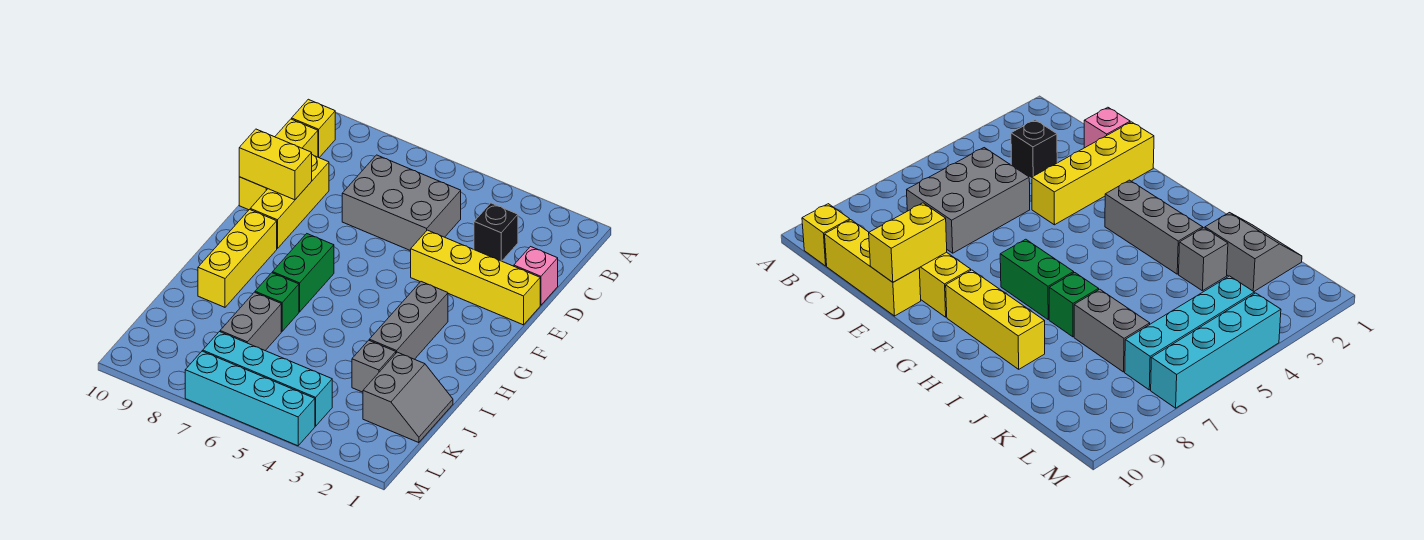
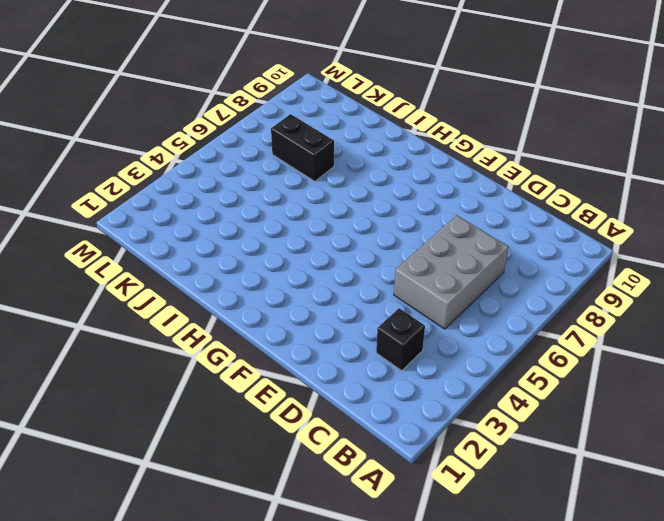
black brick J7:K7 level 1 -> grey brick J7:K7 level 1
none -> yellow brick B10 level 1
none -> yellow brick C10:E10 level 1
none -> pink brick D1 level 1

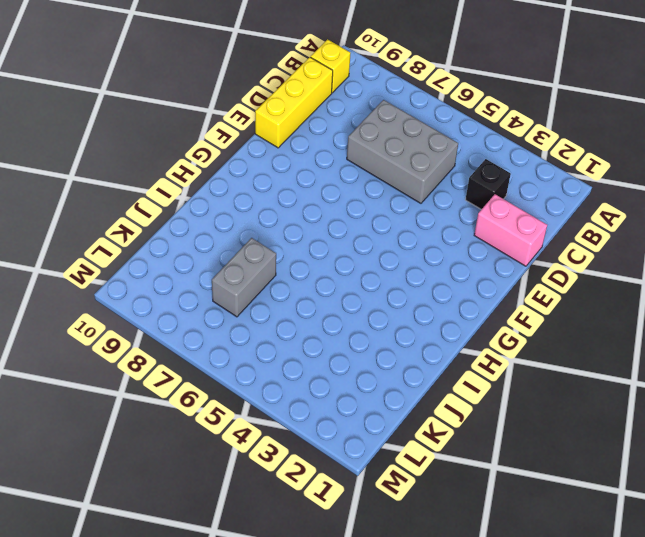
pink brick D1:D2 level 1 -> pink brick D1 level 1
none -> yellow brick D9:F9 level 1
none -> yellow brick E1:E4 level 1
none -> grey brick G3:I3 level 1

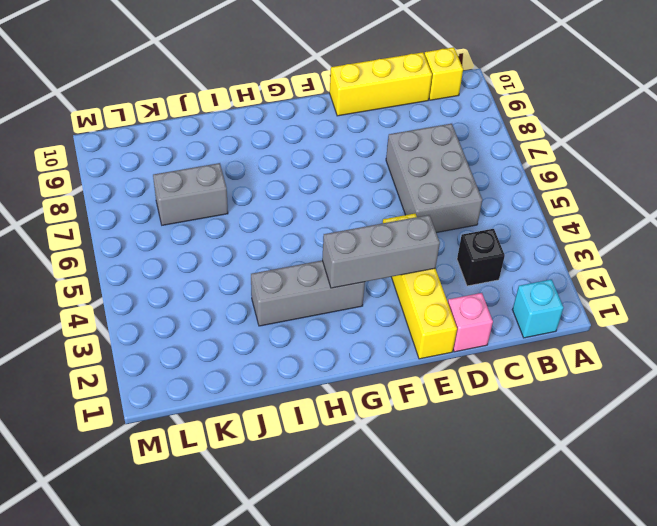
cyan brick B1 level 1 -> none
grey brick E3:G3 level 2 -> none
none -> yellow brick D9:F9 level 1
none -> green brick G7:H7 level 1
none -> yellow brick G9:I9 level 1

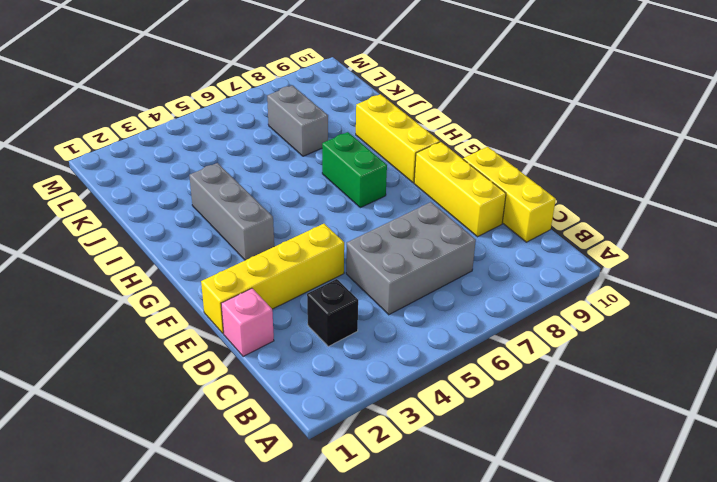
none -> yellow brick B10 level 1
none -> green brick I7 level 1
none -> grey slope J1:K2 level 1 top 2

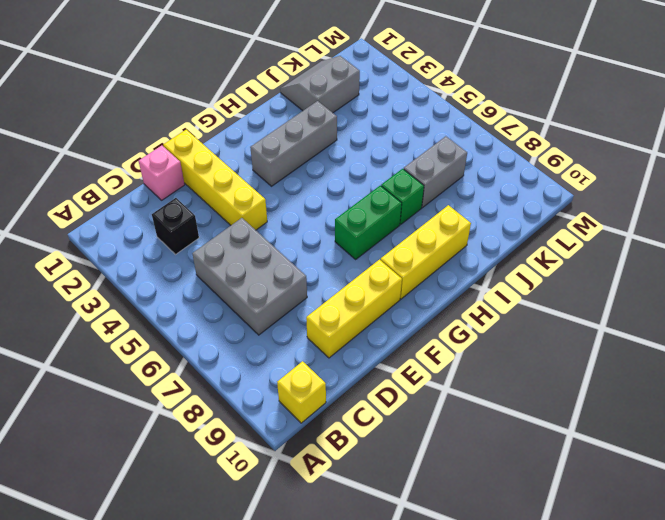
none -> yellow brick C10:E10 level 1
none -> grey brick J3 level 1
none -> cyan brick L4:L7 level 1

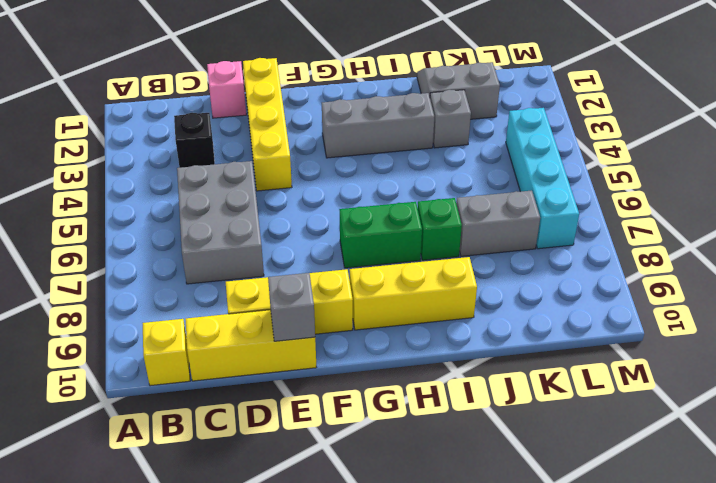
grey brick E10 level 2 -> yellow brick E9:E10 level 2
none -> cyan brick M4:M7 level 1

